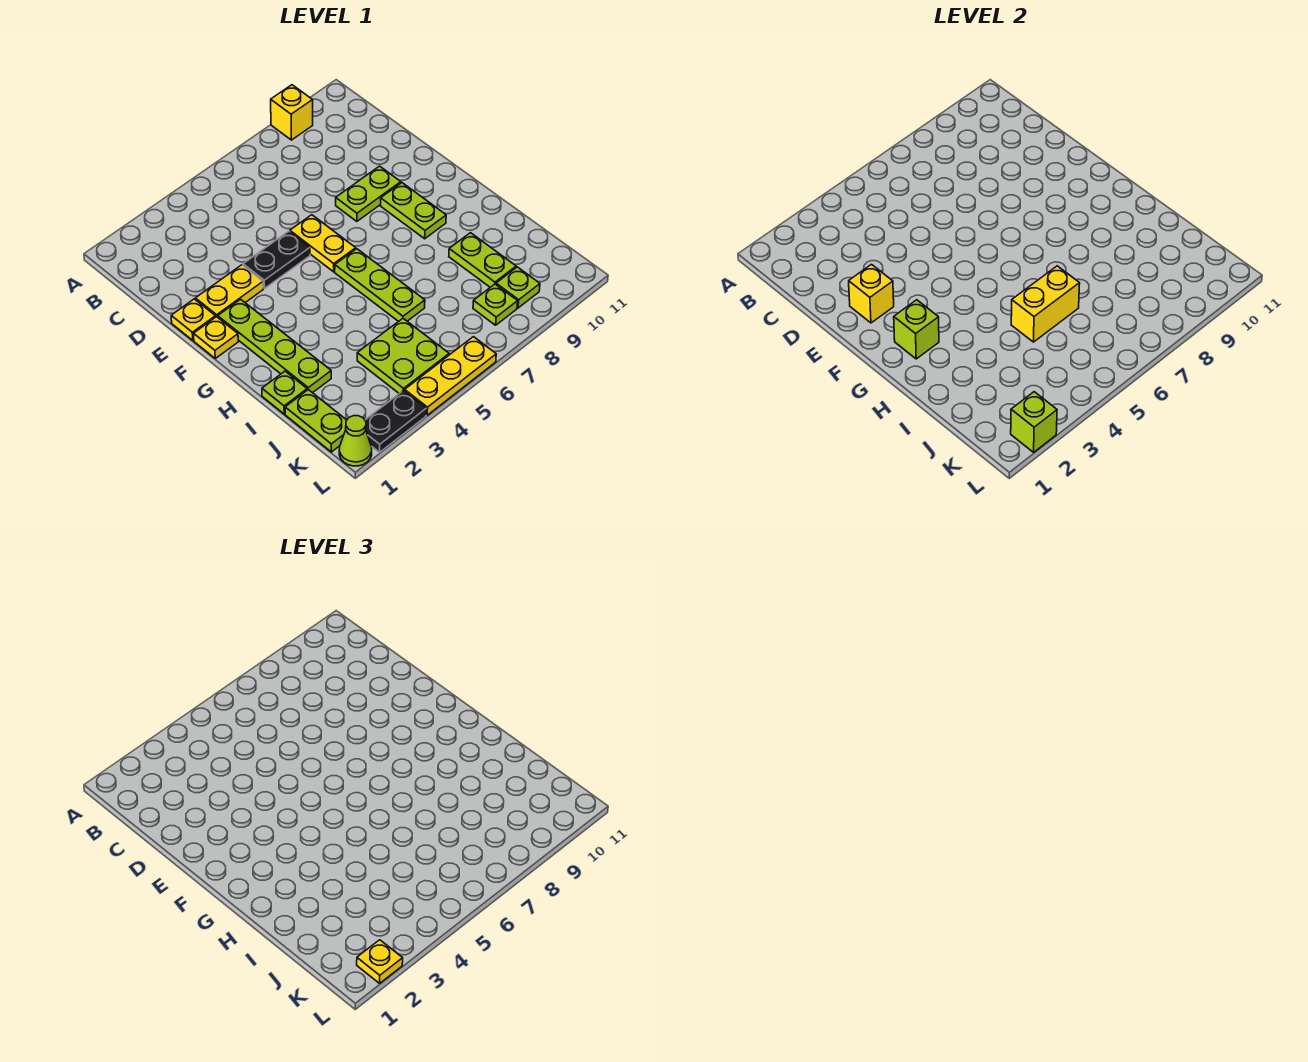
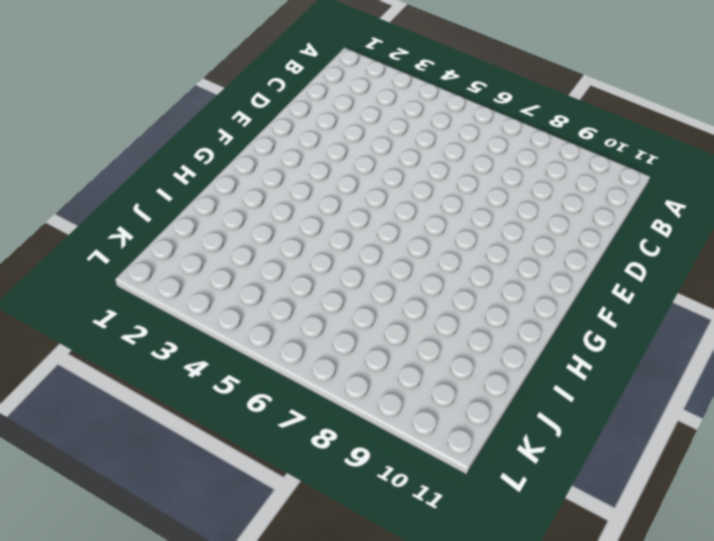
none -> yellow brick A9 level 1
none -> yellow plate E1 level 1
none -> yellow plate E2:E3 level 1

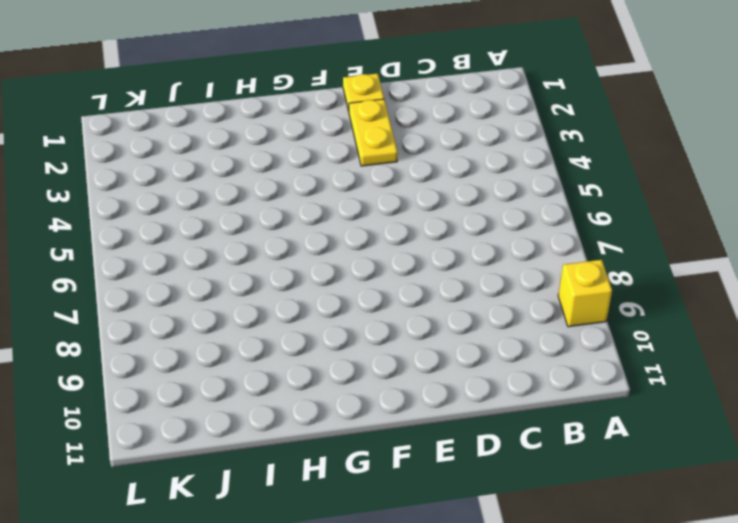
none -> black plate E4:E5 level 1
none -> yellow plate E6:F6 level 1
none -> lime plate E8:E9 level 1

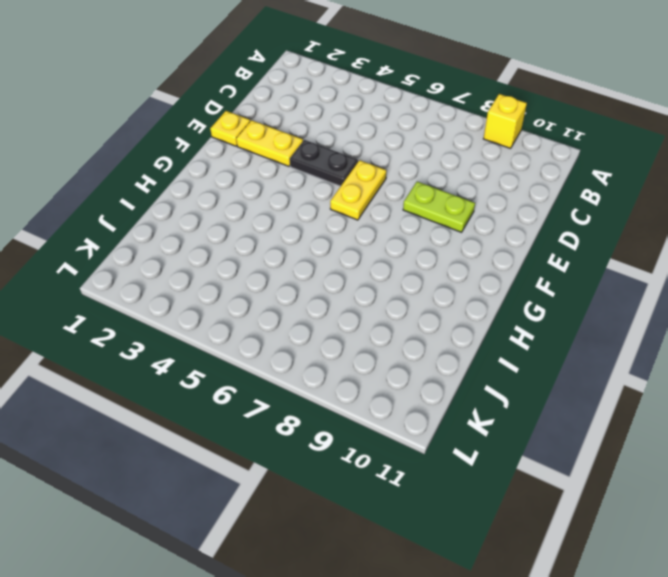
none -> yellow plate F1 level 1
none -> lime plate F2:I2 level 1
none -> lime plate F9:G9 level 1

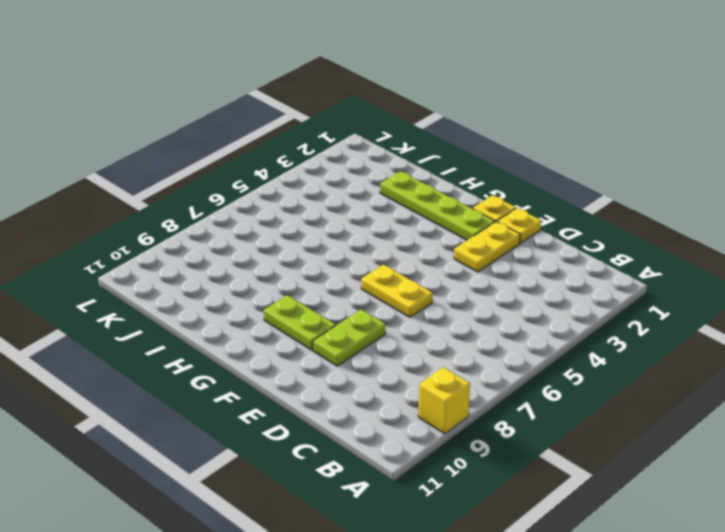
none -> black plate E4:E5 level 1
none -> lime plate G6:I6 level 1
none -> lime plate I1 level 1

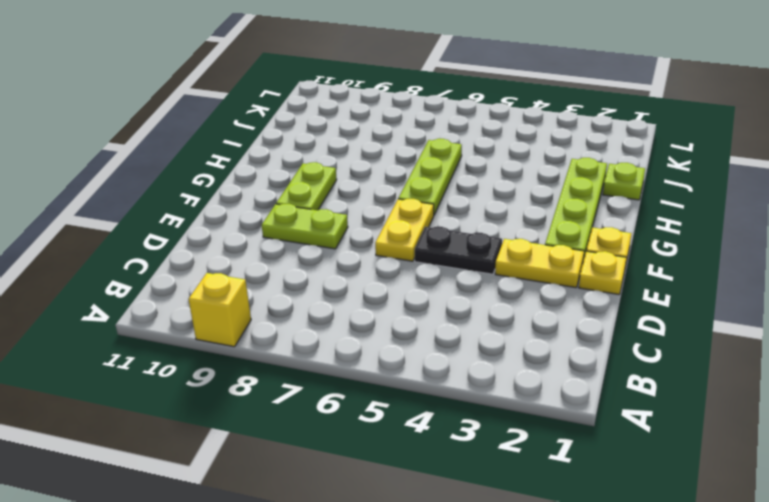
none -> lime plate I9:J9 level 1
none -> lime plate J1:K1 level 1
none -> lime plate J4:K5 level 1

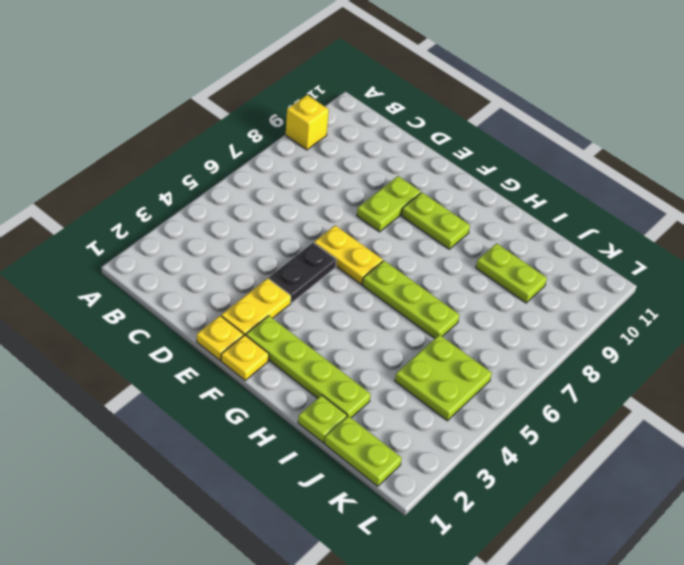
none -> lime plate K8 level 1
none -> lime plate K9 level 1
none -> lime cone L1 level 1

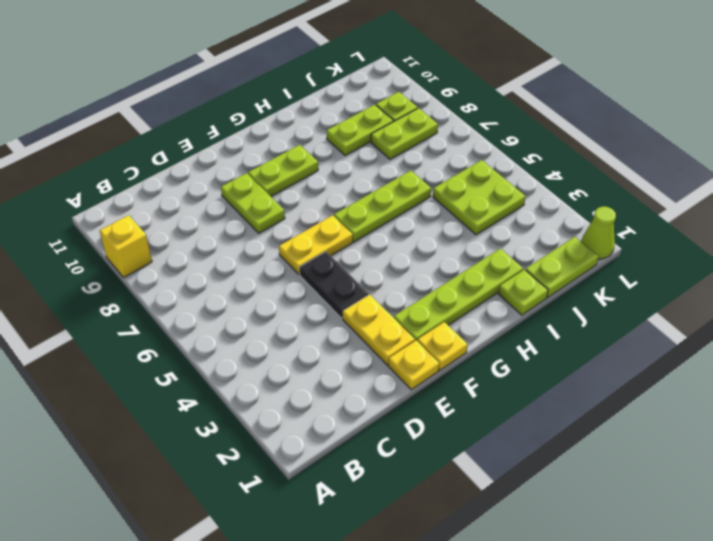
lime plate J8:K8 level 1 -> lime plate K8 level 1
none -> black plate L2:L3 level 1
none -> yellow plate L4:L6 level 1
none -> yellow brick E2 level 2

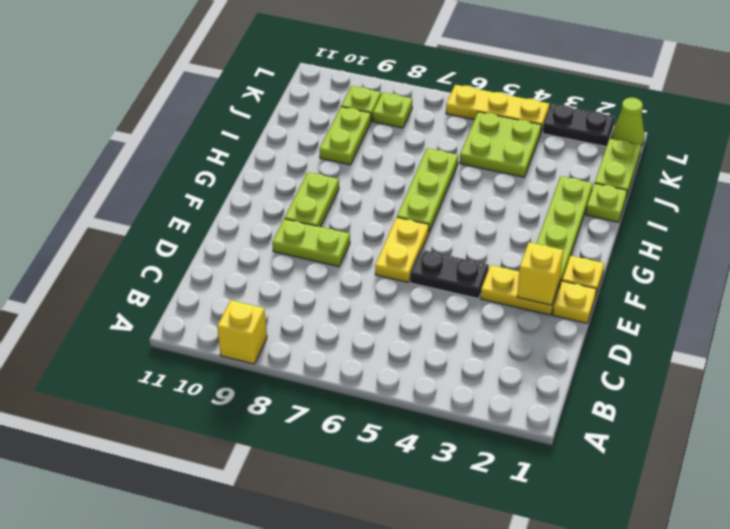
none -> lime brick G2 level 2
none -> yellow brick I5:I6 level 2
none -> lime brick L2 level 2

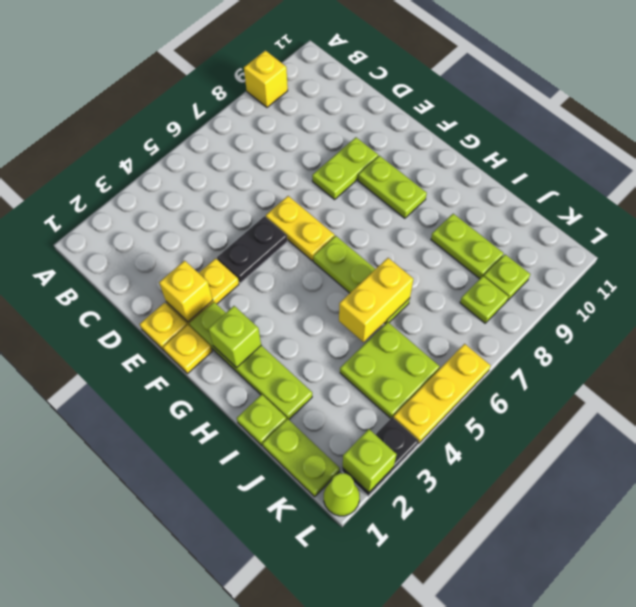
none -> yellow plate L2 level 3

